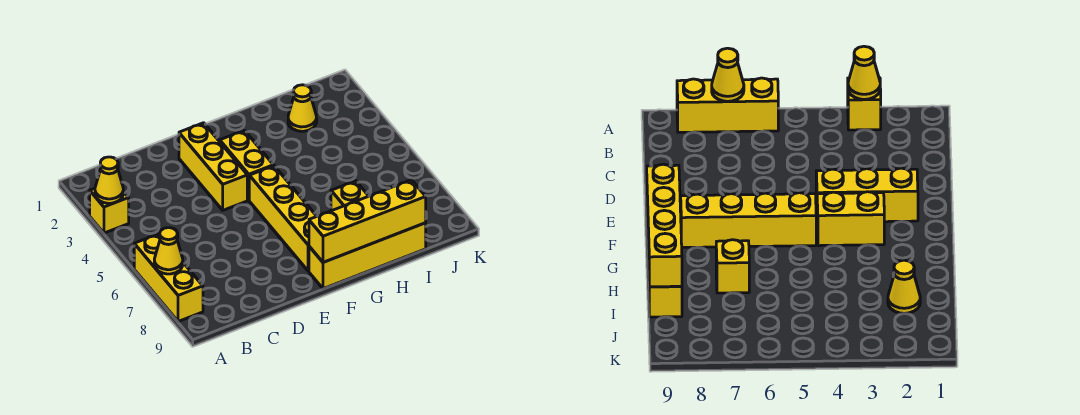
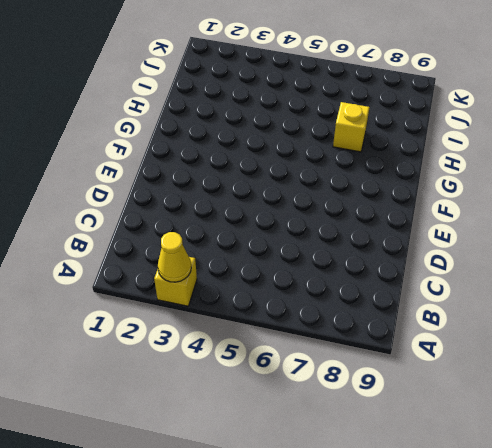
none -> yellow brick A6:A8 level 1
none -> yellow brick E2:E4 level 1

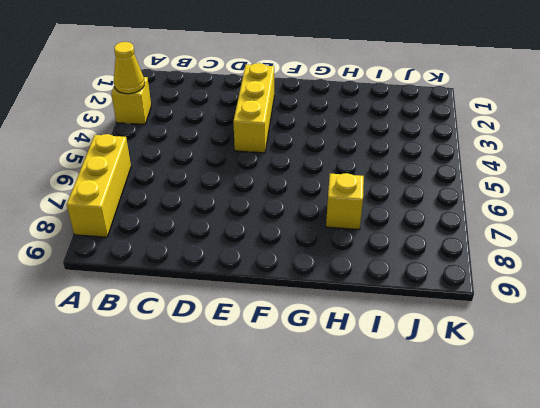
none -> yellow brick F3:F4 level 1
none -> yellow brick F5:F8 level 1

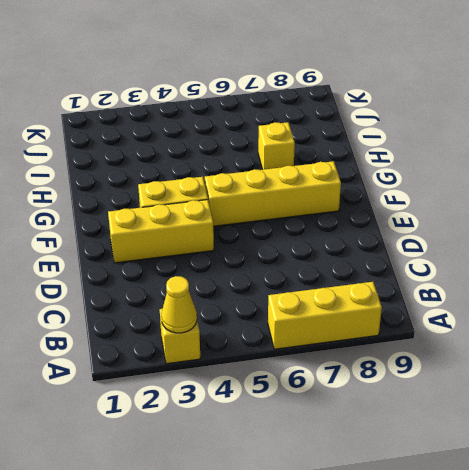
none -> yellow brick F9:I9 level 1
none -> yellow cone I2 level 1

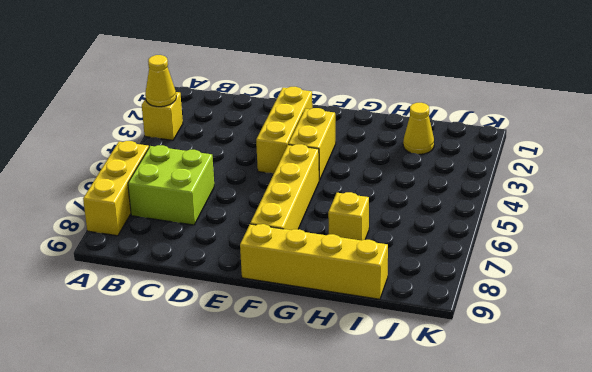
lime brick B6:C7 level 1 -> none
none -> yellow cone A7 level 2
none -> yellow brick F9:I9 level 2

